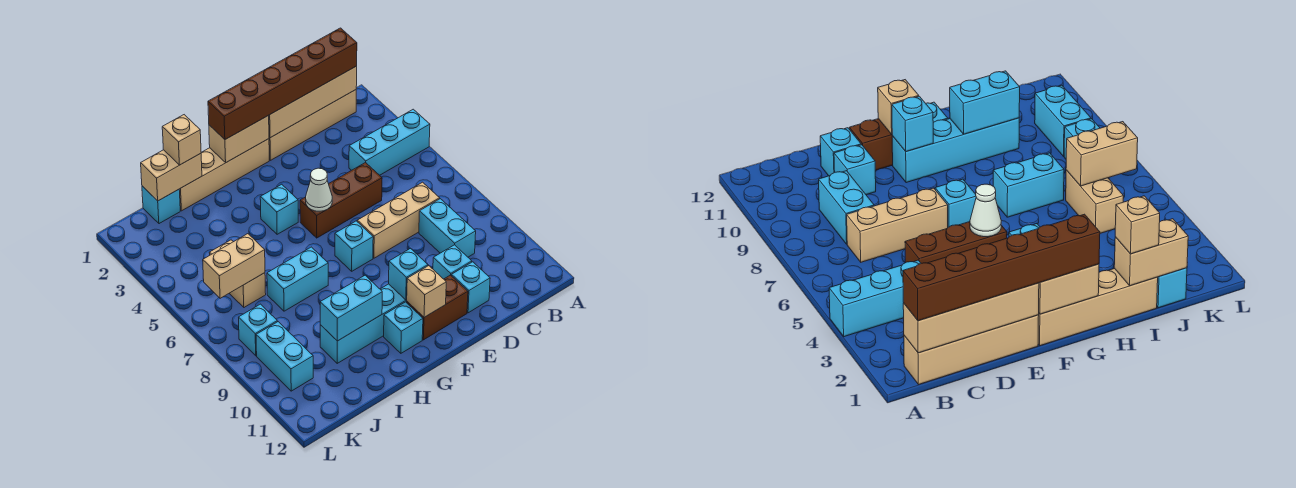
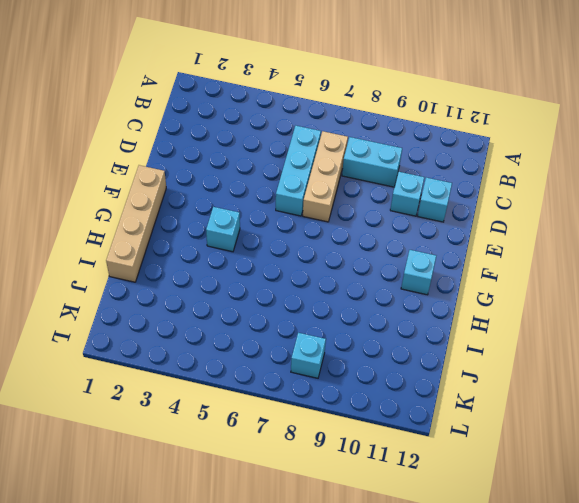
cyan brick C6:E6 level 1 -> cyan brick A4:C4 level 1
none -> tan brick B1:E1 level 1
none -> brown brick D5:F5 level 1
none -> brown brick E11:F11 level 1

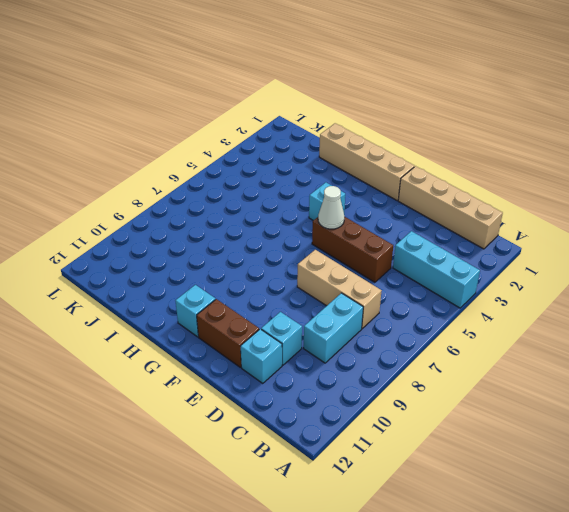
none -> cyan brick F7 level 1
none -> cyan brick F10:I10 level 1
none -> cyan brick H7:I7 level 1

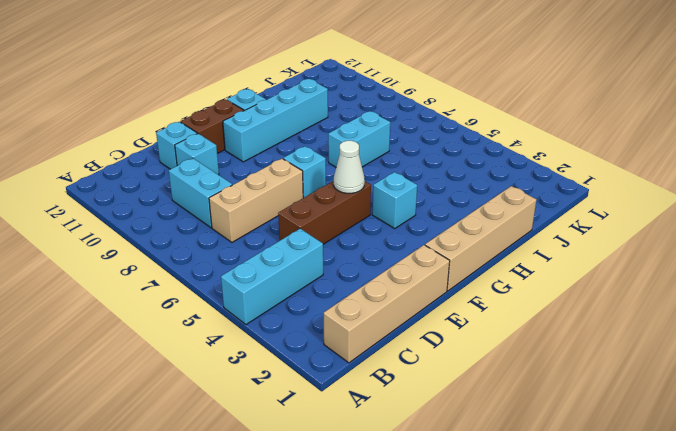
none -> cyan brick J1 level 1
none -> tan brick J5:J6 level 1
none -> cyan brick K8 level 1

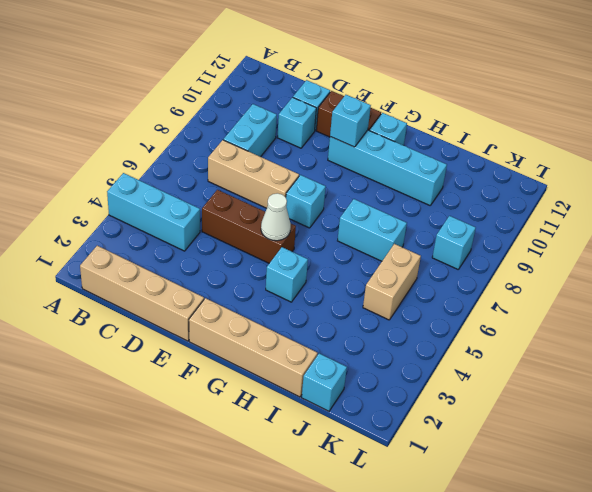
none -> cyan brick K9:K10 level 1
none -> tan brick B1:E1 level 2
none -> tan brick F1:G1 level 2

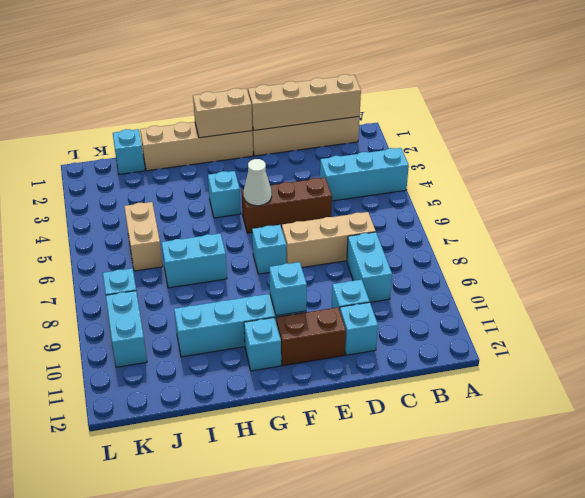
none -> tan brick F11 level 2
none -> cyan brick H10:I10 level 2
none -> tan brick I1:J1 level 2

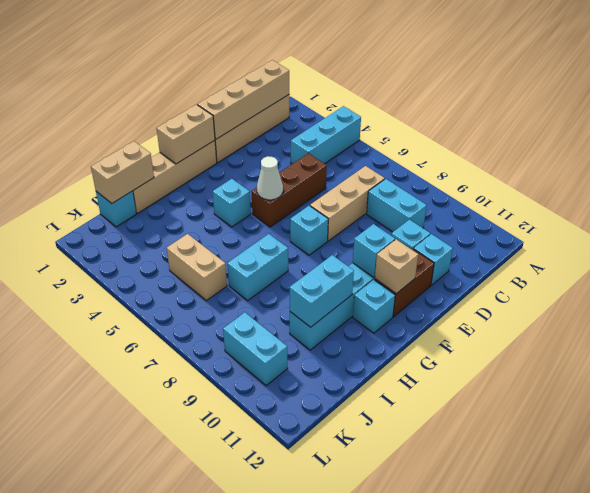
none -> cyan brick K8 level 1
none -> tan brick J6:K6 level 2
none -> brown brick B1:G1 level 3

